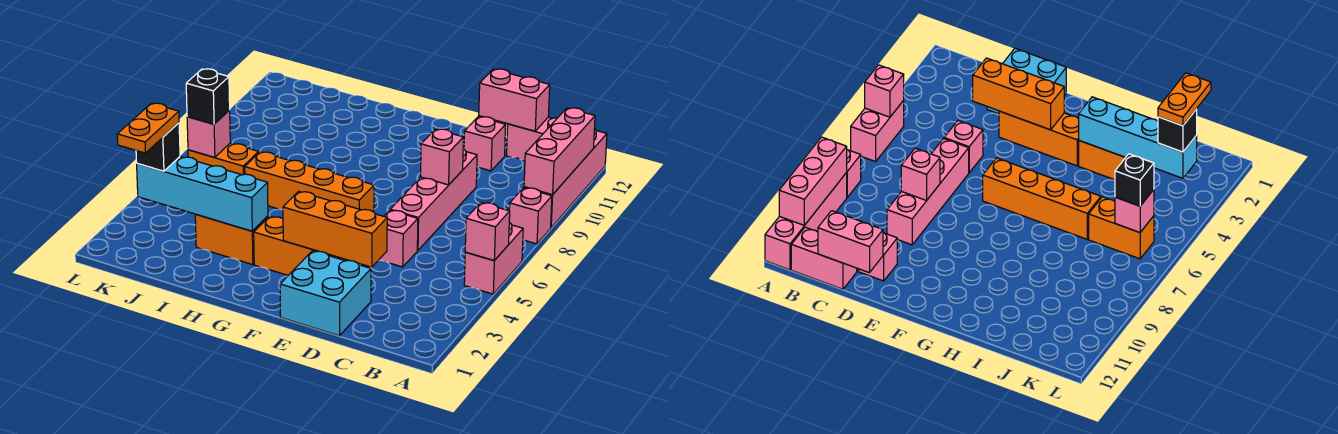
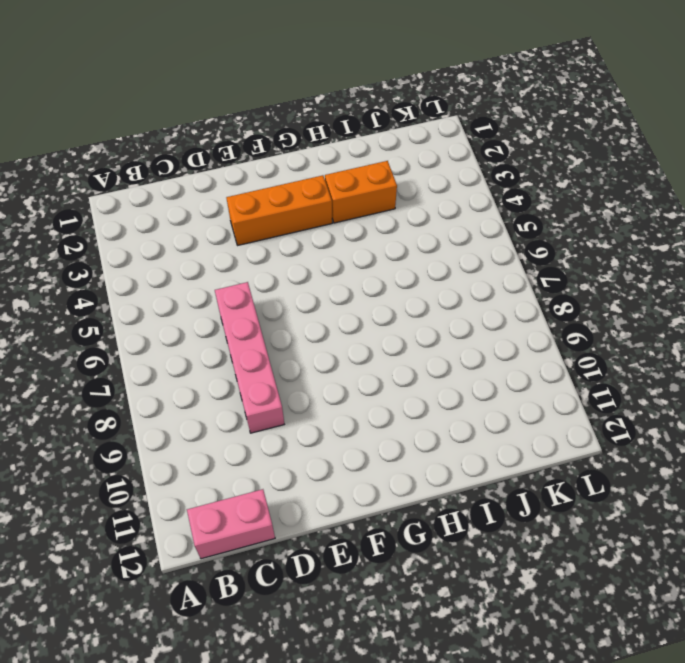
none -> pink brick A5:A6 level 1
none -> pink brick A8 level 1
none -> pink brick A9:A12 level 1

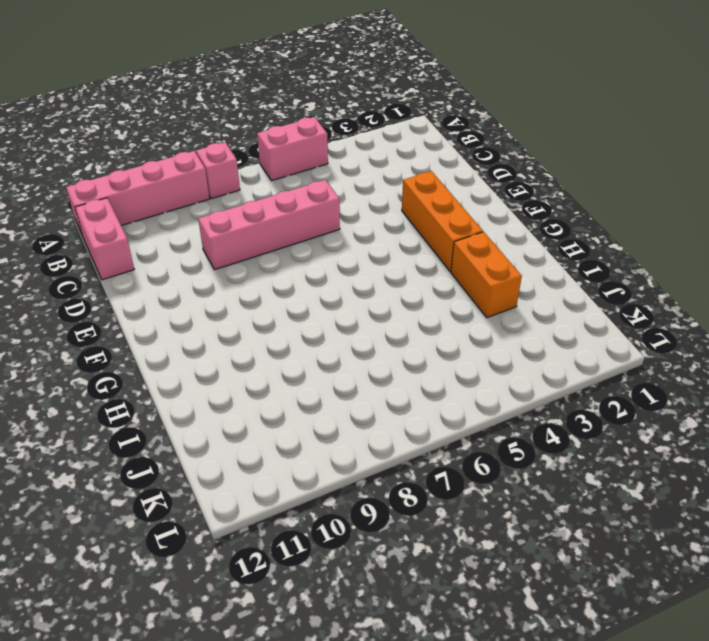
none -> cyan brick D1:E2 level 1
none -> pink brick D5 level 1
none -> pink brick D11 level 1

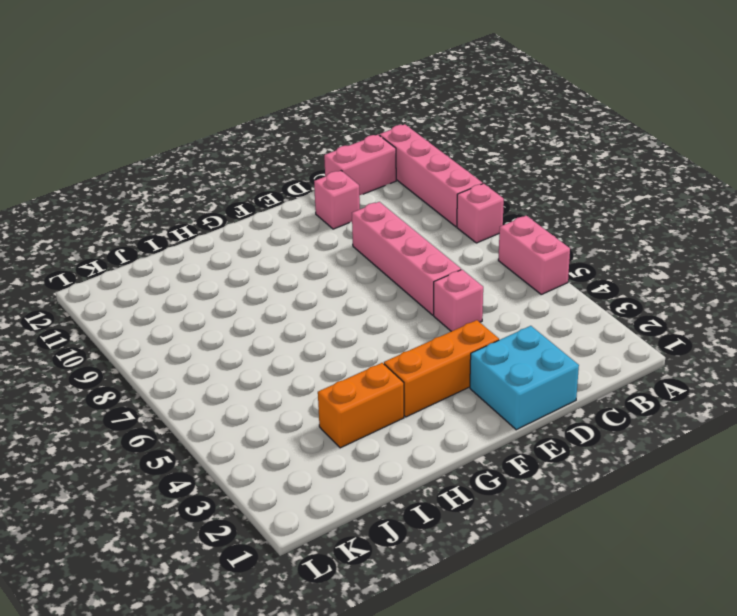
none -> orange brick F6:I6 level 1
none -> orange brick J6:K6 level 1
none -> pink brick A5 level 2

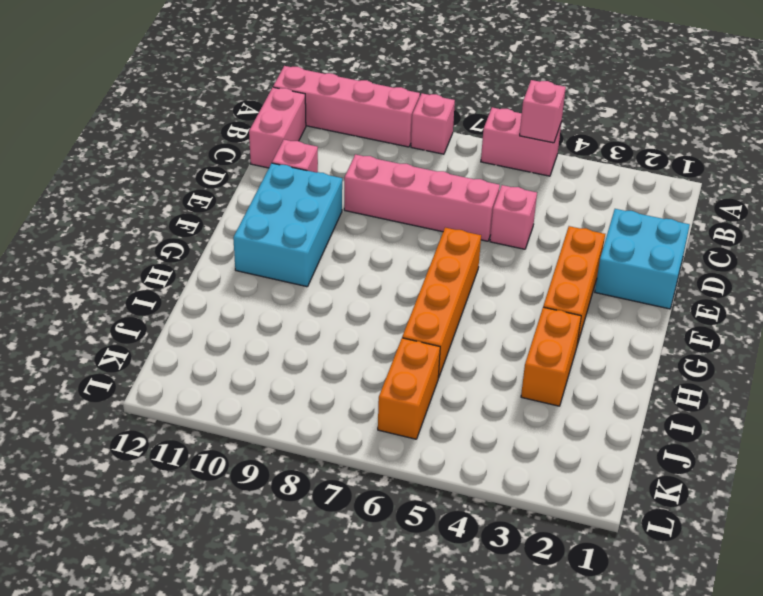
cyan brick E10:G11 level 1 -> none
none -> pink brick A9:A11 level 2
none -> pink brick C12:D12 level 2
none -> orange brick D3:F3 level 2

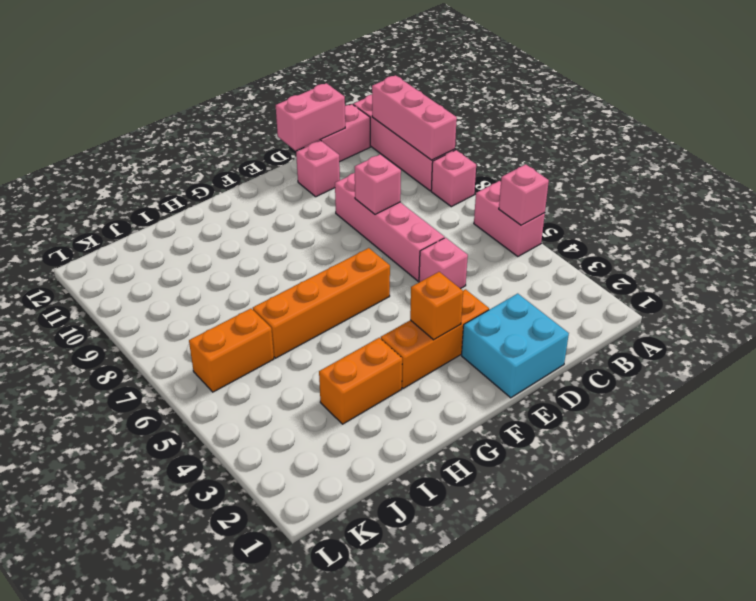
orange brick F3 level 2 -> orange brick D3:F3 level 2
none -> cyan brick H3:K3 level 2
none -> pink brick K6 level 2
none -> black brick K3 level 3

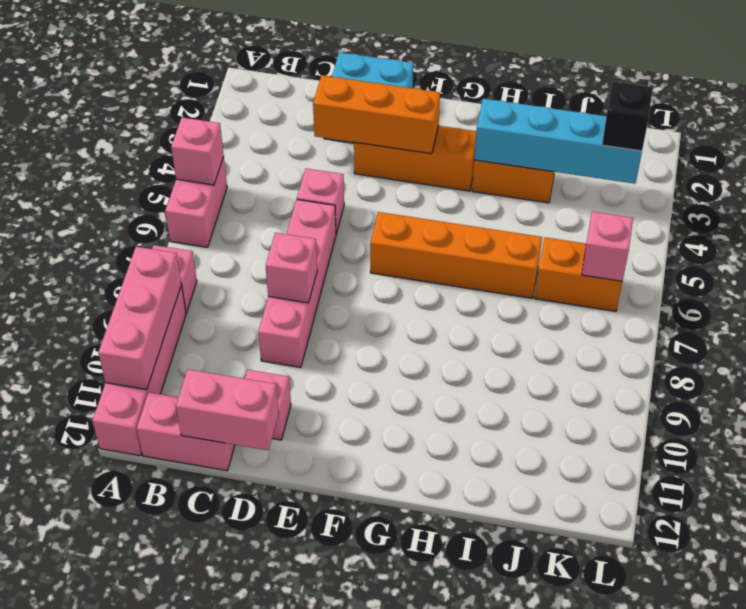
none -> black brick K6 level 3
none -> orange plate K2:K3 level 4

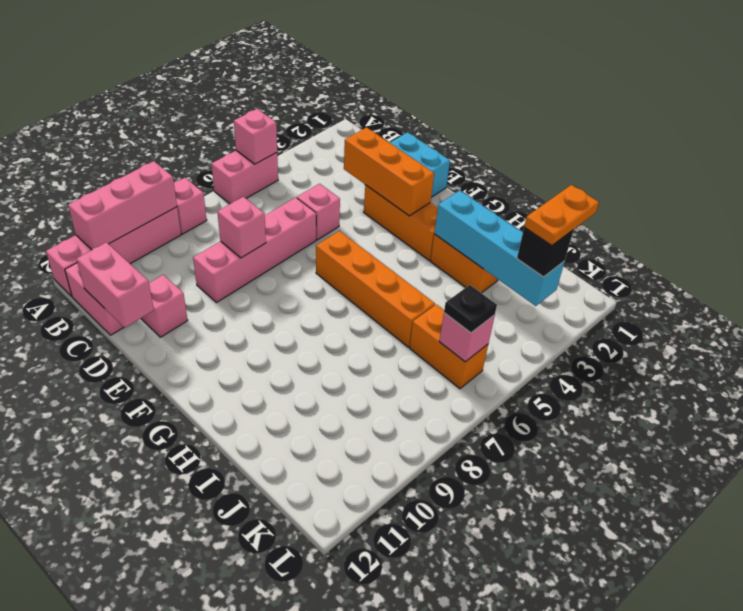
black plate K6 level 3 -> black brick K6 level 3

